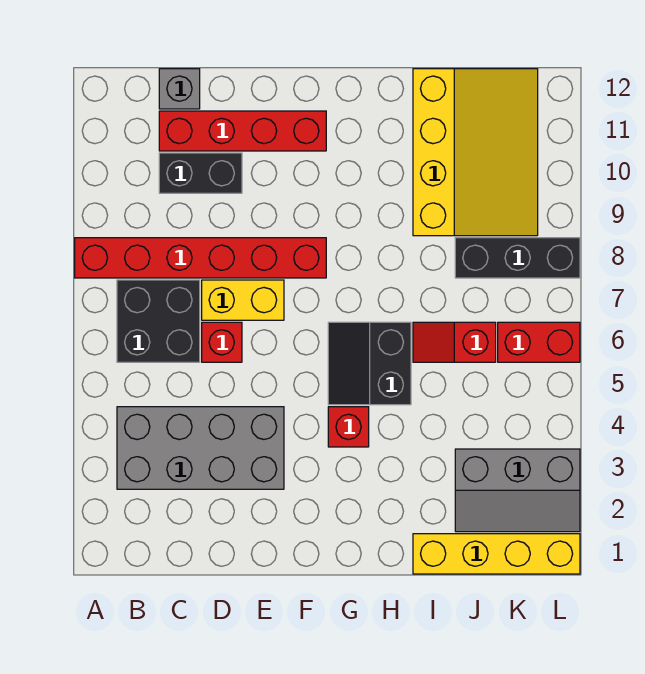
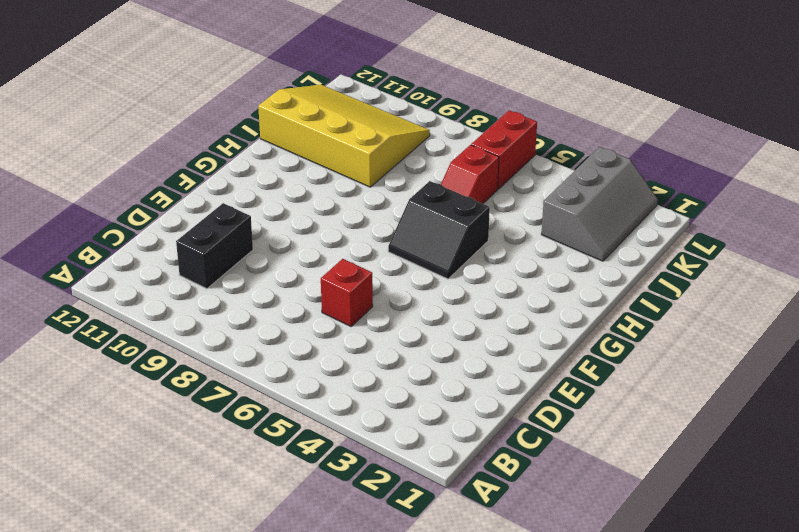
none -> red brick A8:F8 level 1
none -> grey brick B3:E4 level 1
none -> black brick B6:C7 level 1

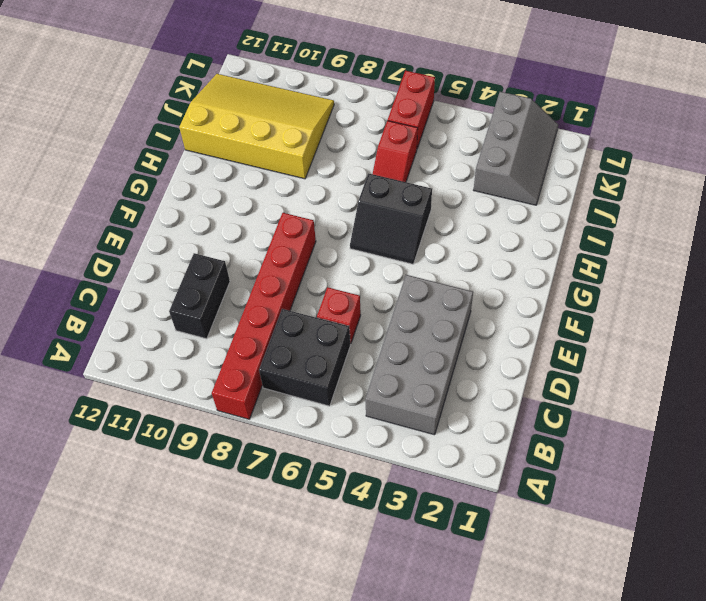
none -> red brick C11:F11 level 1
none -> grey brick C12 level 1
none -> yellow brick D7:E7 level 1

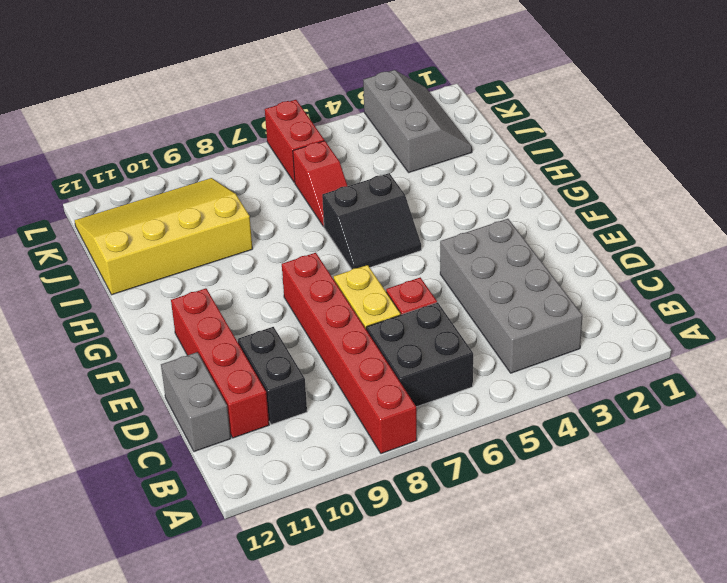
grey brick C12:D12 level 1 -> grey brick C12 level 1
none -> red brick G4 level 1
none -> yellow brick I1:L1 level 1
none -> black brick J8:L8 level 1

